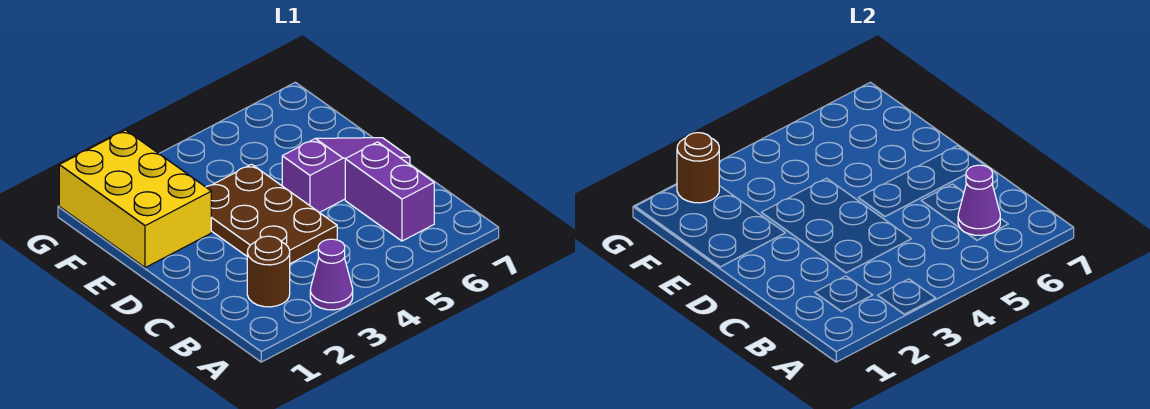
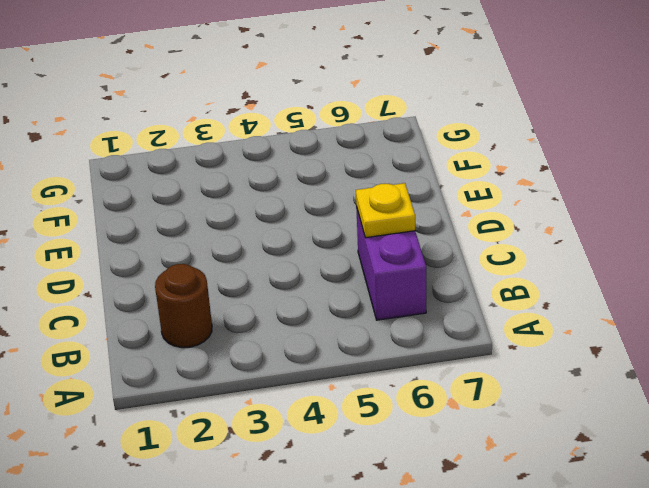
yellow plate C6 level 2 -> none
none -> purple cone A3 level 1
none -> brown plate C3:E4 level 1

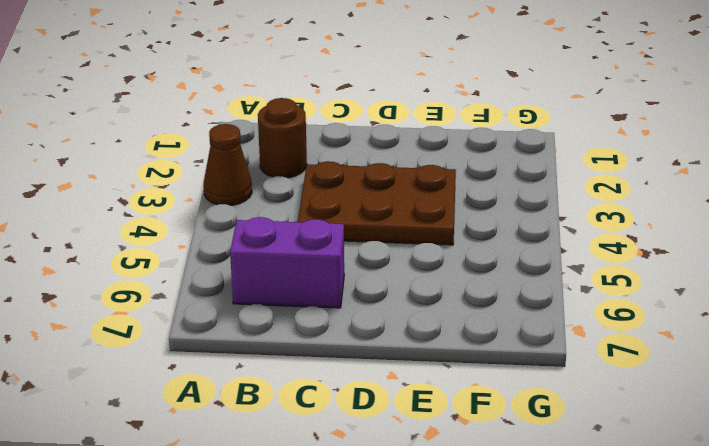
brown cone A3 level 1 -> purple cone A3 level 1
none -> purple slope D5:D7 level 1 top 5
none -> yellow brick E1:G2 level 1

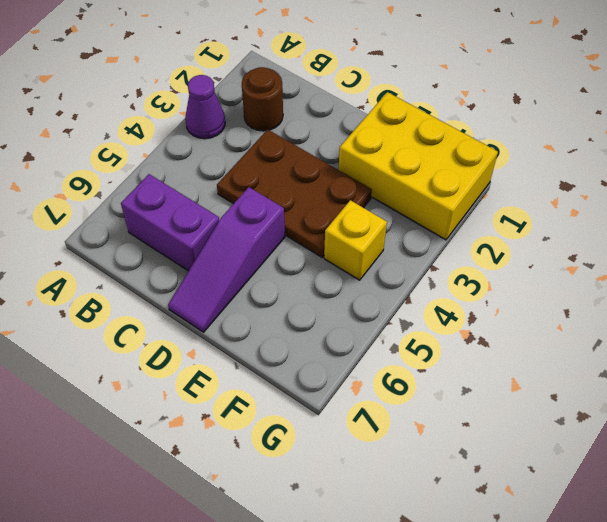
yellow brick F4 level 1 -> none
none -> purple cone B6 level 2
none -> brown round brick G2 level 2

